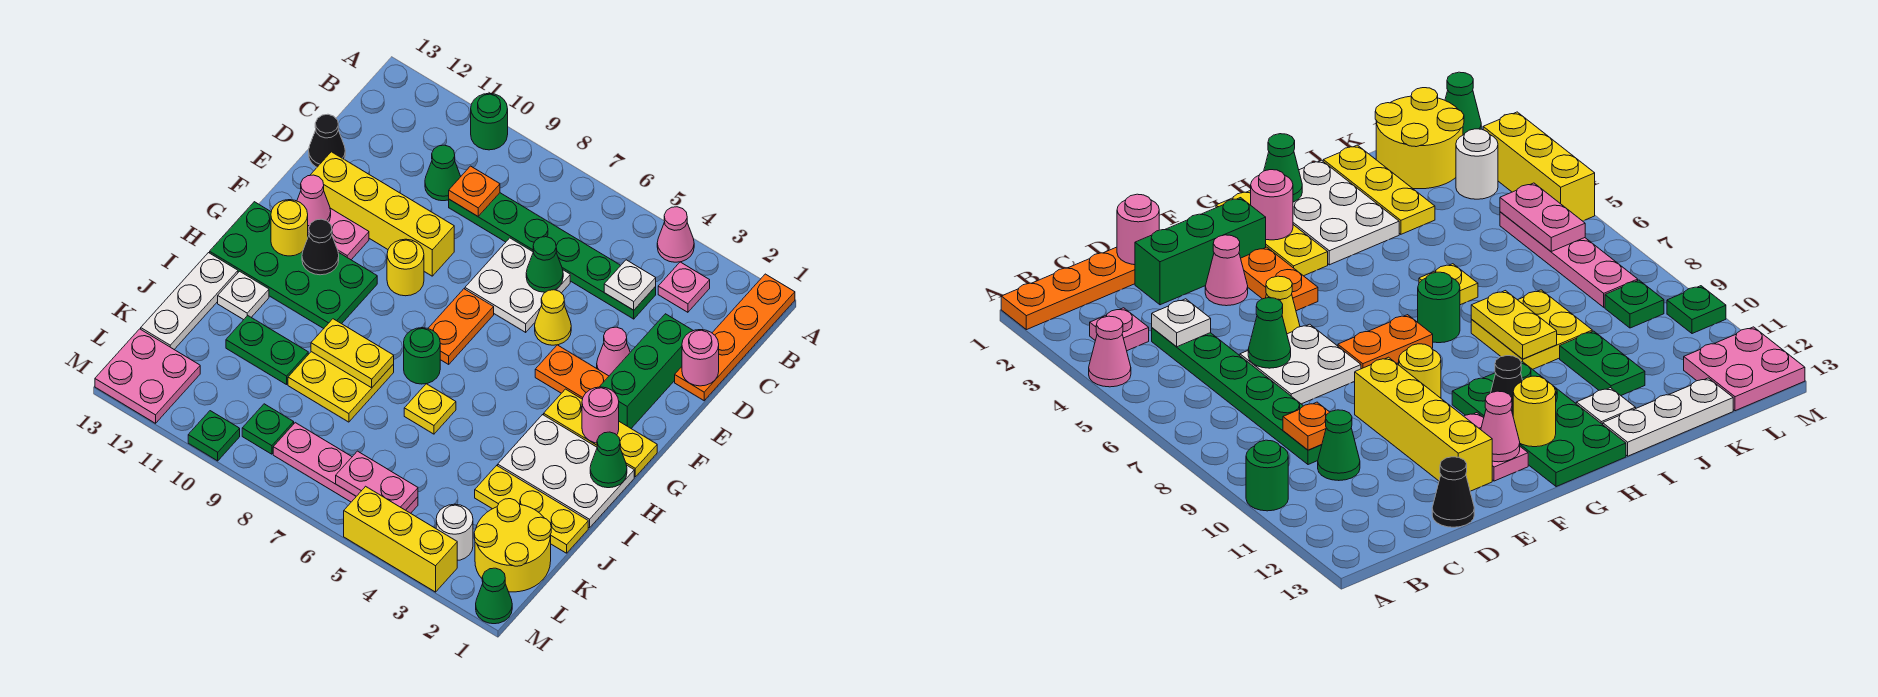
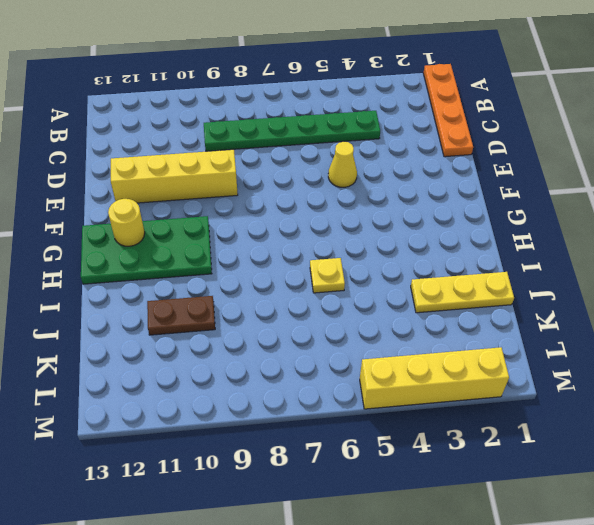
brown plate J10:J11 level 1 -> green plate J10:J11 level 1
yellow brick M2:M5 level 1 -> yellow brick M3:M5 level 1
none -> pink cone A4 level 1
none -> green round brick A10 level 1
none -> pink plate B3 level 1
none -> green cone C10 level 1

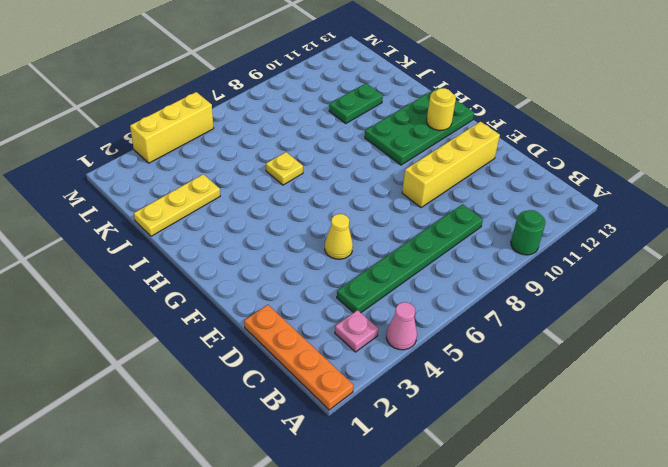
none -> green cone C10 level 1
none -> green brick D2:F2 level 1
none -> white plate D6:E7 level 1
none -> black cone D13 level 1

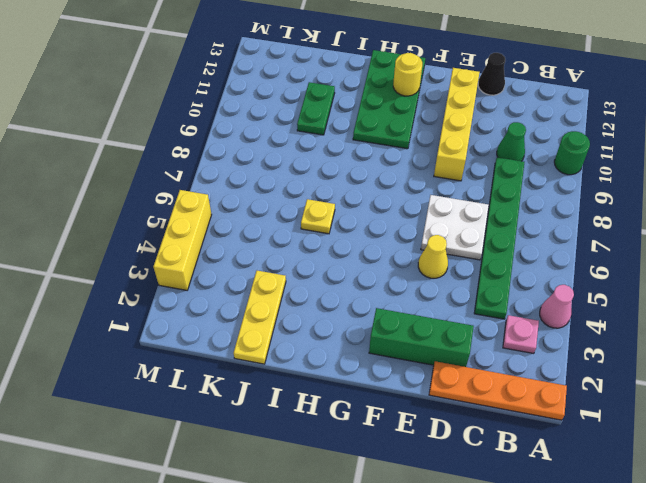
none -> pink cone E3 level 1
none -> orange plate F3:F4 level 1
none -> orange plate F7:G7 level 1
none -> yellow round brick F9 level 1

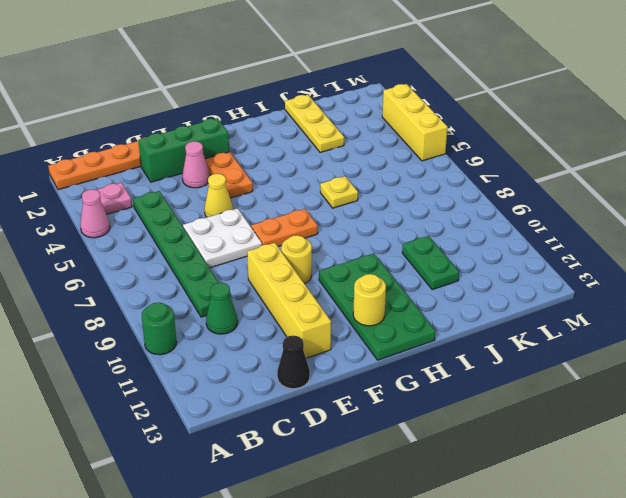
none -> pink plate F11:F12 level 1
none -> yellow plate G1:G3 level 1
none -> white plate H1:I3 level 1
none -> green round brick H7 level 1

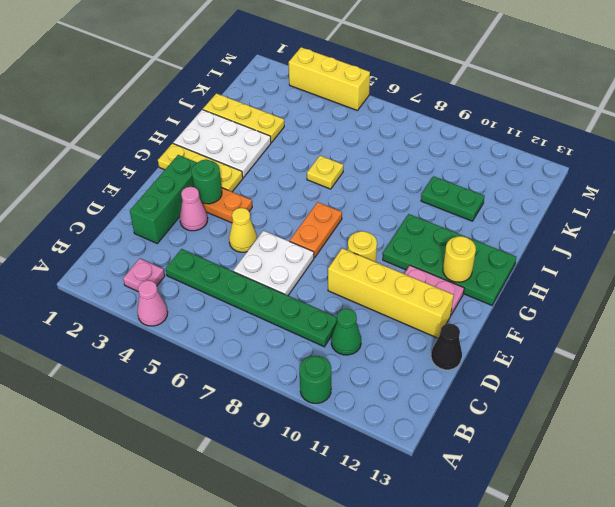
green round brick F3 level 2 -> green round brick H7 level 1
none -> orange plate A1:D1 level 1
none -> yellow plate I8:J9 level 1
none -> white plate I12 level 1
none -> white plate I13:K13 level 1

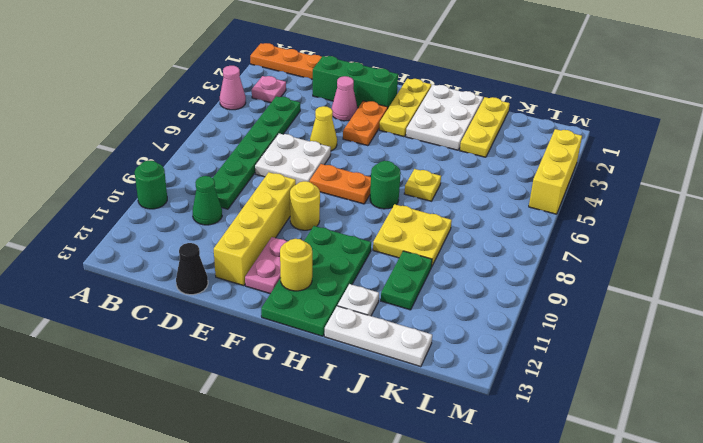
none -> yellow round brick K1:L2 level 1
none -> white round brick L3 level 1
none -> pink plate L5:L8 level 1
none -> green plate L9 level 1

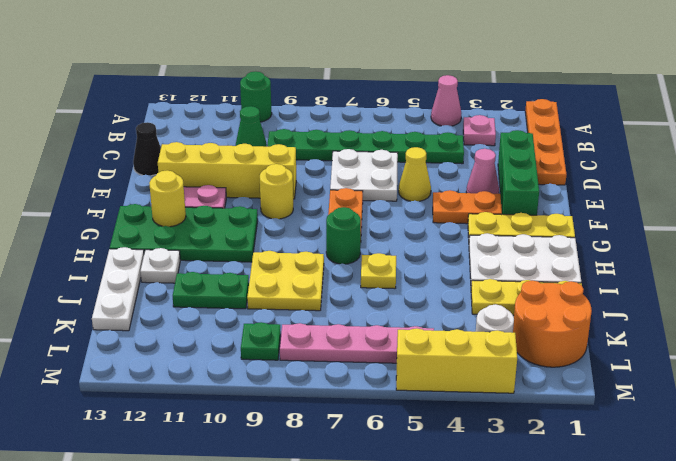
orange round brick K1:L2 level 1 -> yellow round brick K1:L2 level 1
none -> pink plate L12:M13 level 1
none -> green cone M1 level 1
none -> green plate M10 level 1
none -> white plate C4 level 2

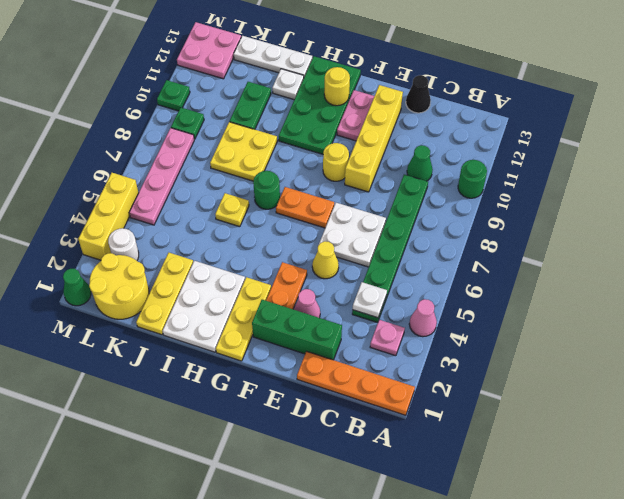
none -> orange plate C9 level 2
none -> pink round brick D1 level 2
none -> green cone D6 level 2
none -> pink cone F12 level 2

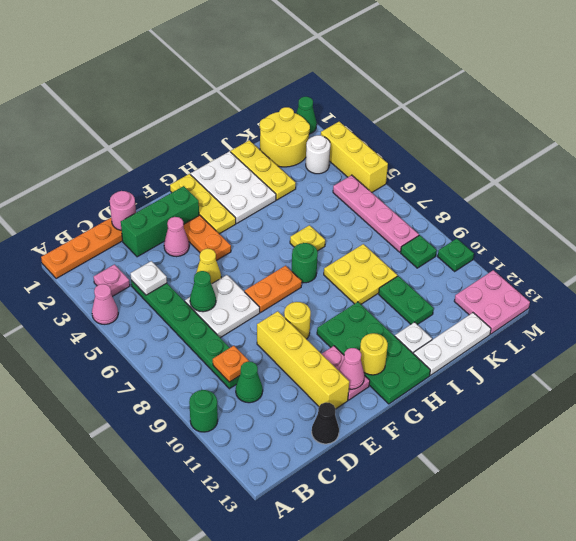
none -> pink round brick G2 level 2
none -> black cone G11 level 2
none -> green cone H1 level 2
none -> yellow plate I8:I9 level 2

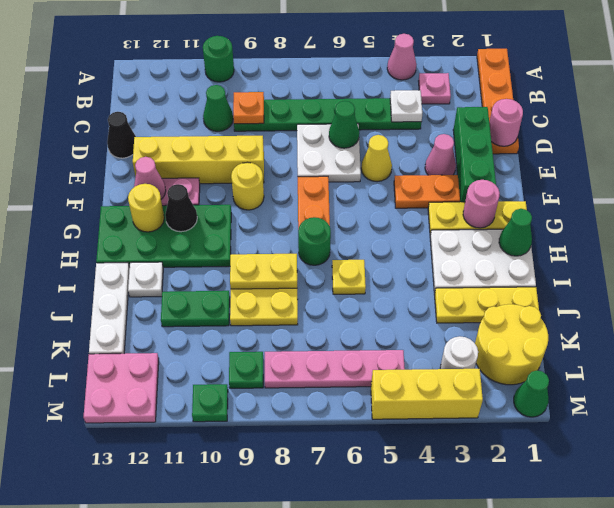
none -> pink plate L5:L6 level 2

